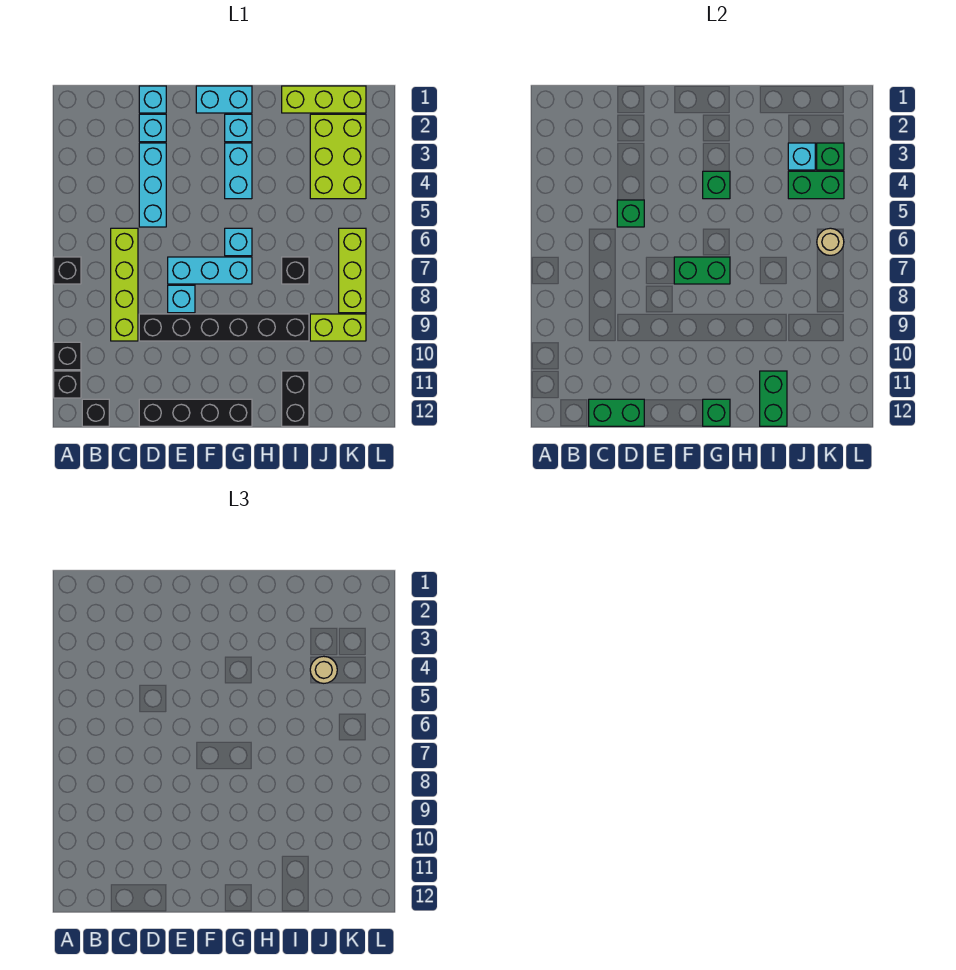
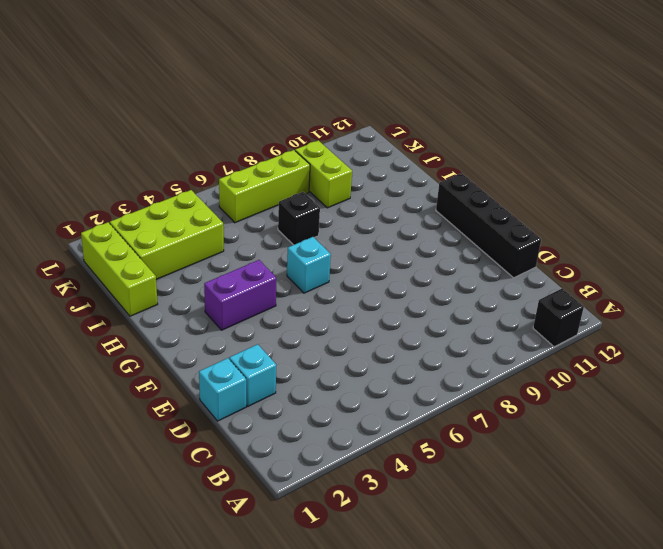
purple brick G3:G4 level 1 -> cyan brick G3:G4 level 1
none -> black brick A7 level 1
none -> black brick A10 level 1
none -> black brick B12 level 1
none -> lime brick C6:C9 level 1

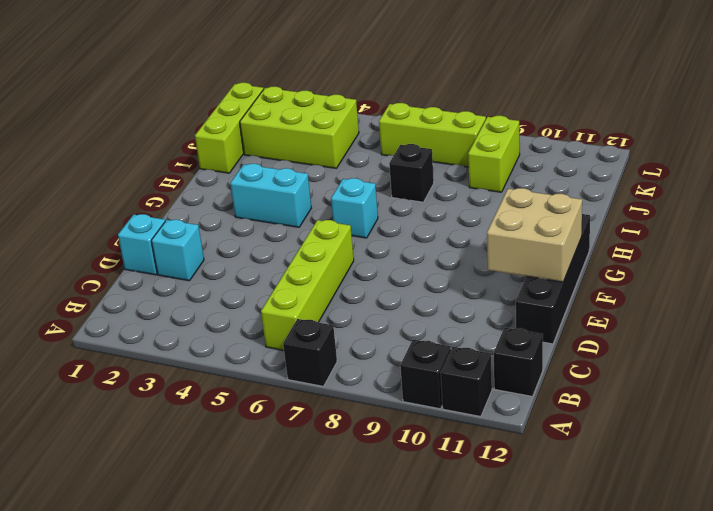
lime brick B6:E6 level 1 -> lime brick C6:C9 level 1
tan brick E11:F12 level 2 -> none
none -> cyan brick D3:D5 level 1
none -> black brick D9:I9 level 1
none -> cyan brick E7:G7 level 1
none -> cyan brick E8 level 1

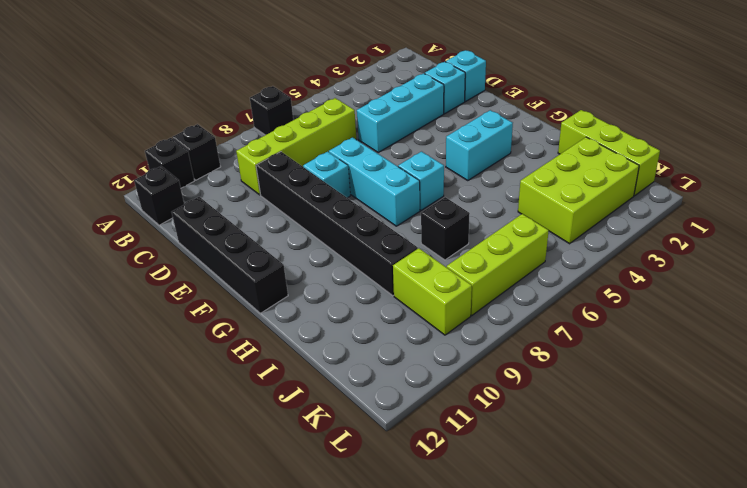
none -> cyan brick F1:G1 level 1
none -> cyan brick G2 level 1
none -> black brick I11:I12 level 1
none -> green brick C12:D12 level 2

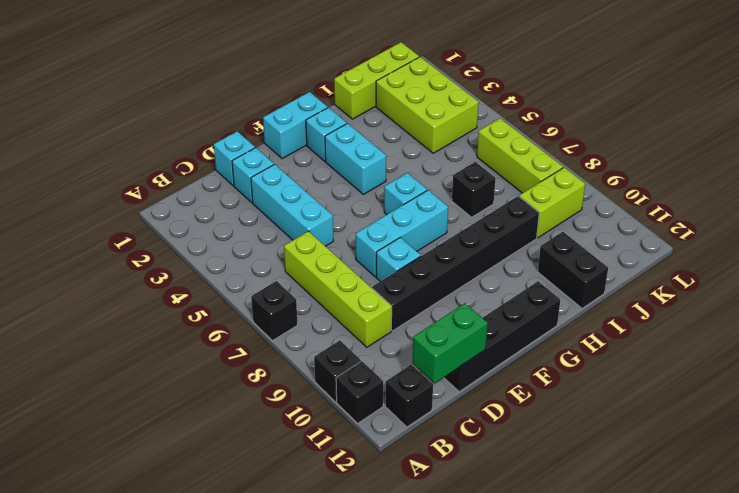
none -> green brick D5 level 2
none -> green brick F7:G7 level 2
none -> green brick G4 level 2
none -> green brick G12 level 2

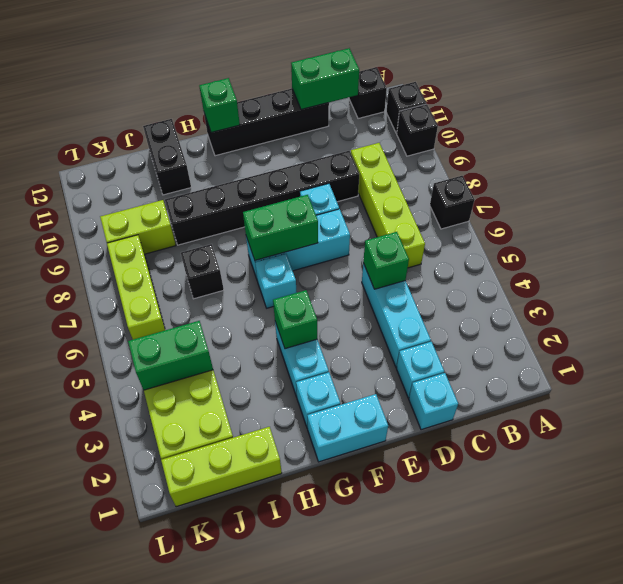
none -> green brick I11:I12 level 2
none -> cyan brick J3 level 2
none -> green brick K3 level 2
none -> tan round brick K6 level 2

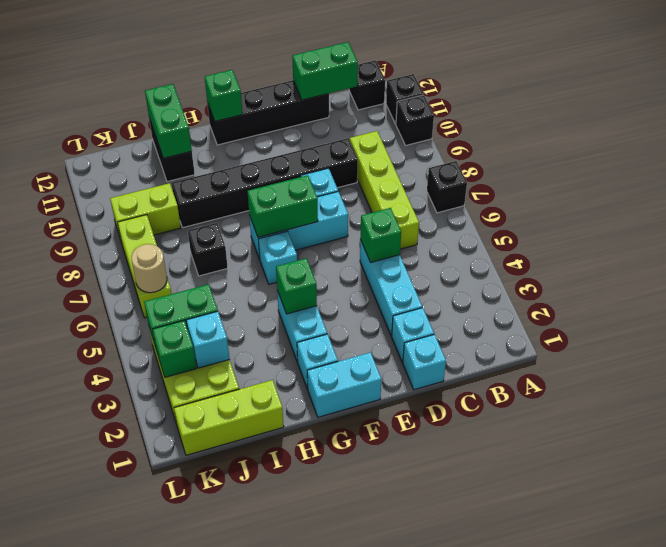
none -> tan round brick J4 level 3

